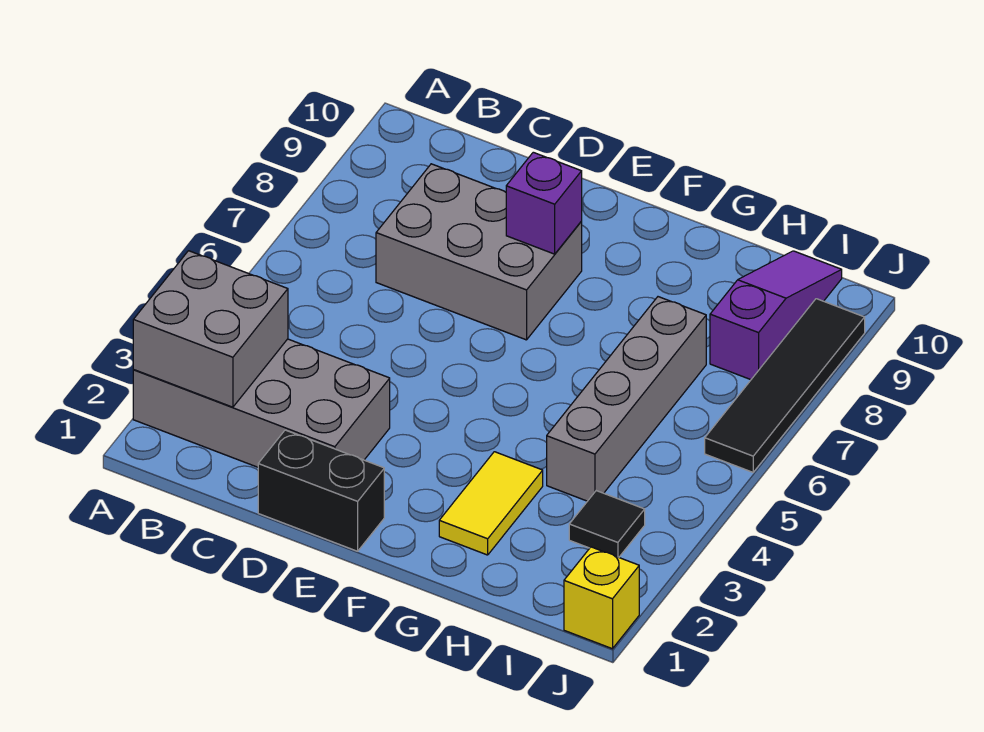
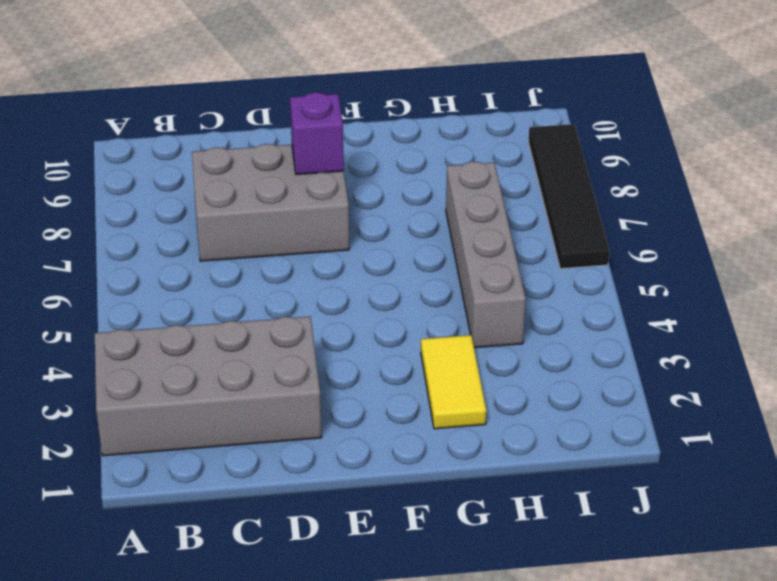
none -> black brick D1:E1 level 1
none -> black tile I3 level 1

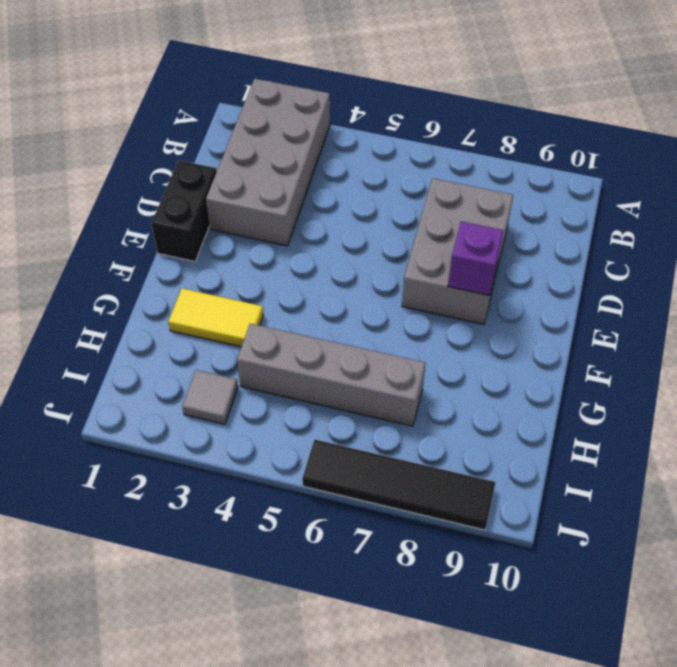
grey tile I3 level 1 -> black tile I3 level 1
none -> purple slope I8:I10 level 1 top 8
none -> yellow brick J1 level 1

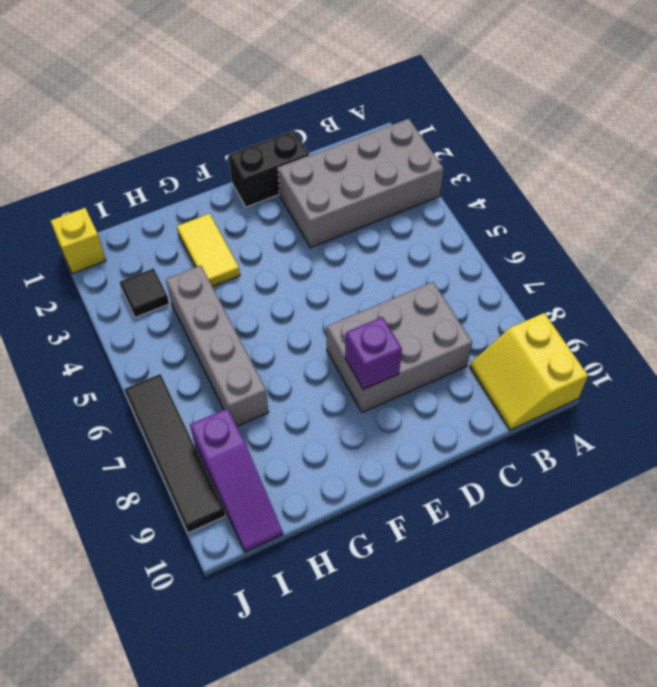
yellow slope A9:B10 level 1 top A -> none
none -> grey brick A2:B3 level 2

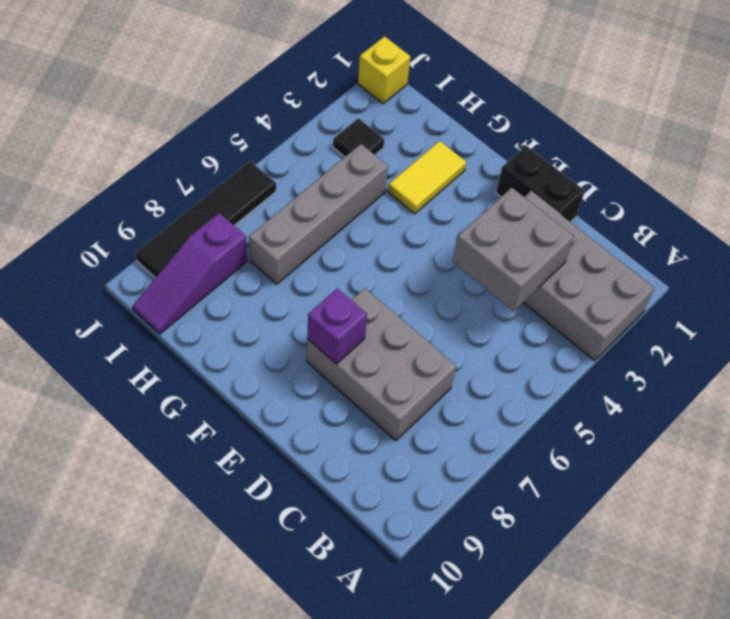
grey brick C3:D4 level 2 -> grey brick A2:B3 level 2

